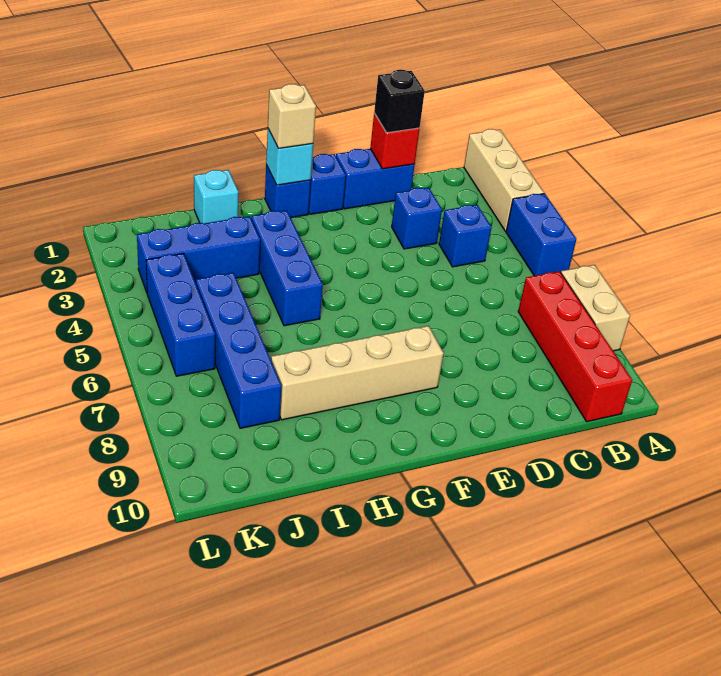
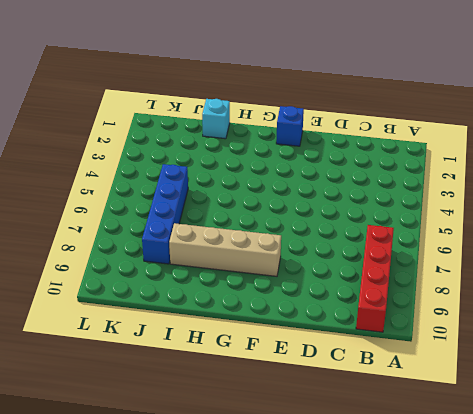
none -> tan brick A1:A3 level 1
none -> blue brick A4:A5 level 1
none -> tan brick A7:A8 level 1

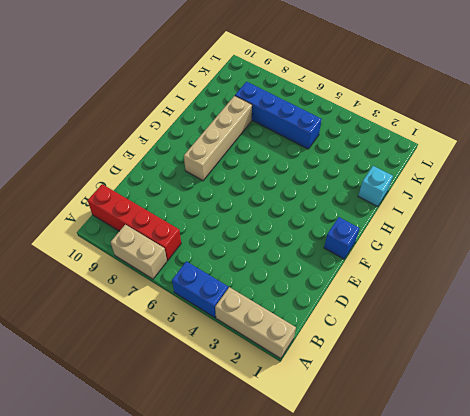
none -> blue brick C4 level 1
none -> blue brick D1:E1 level 1
none -> blue brick D3 level 1

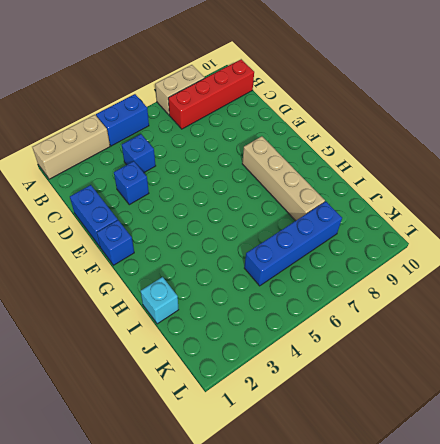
none -> blue brick G1 level 1
none -> blue brick H3:H5 level 1
none -> blue brick I3:K3 level 1

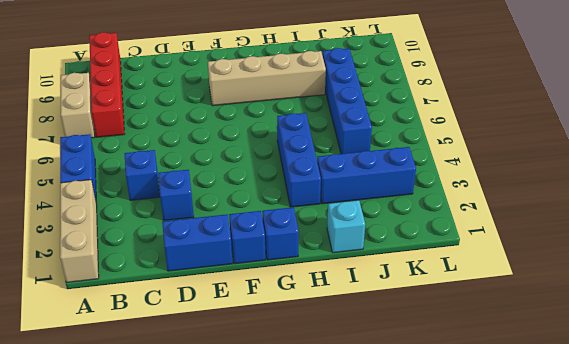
none -> blue brick K4:K6 level 1
none -> red brick D1 level 2
none -> cyan brick G1 level 2

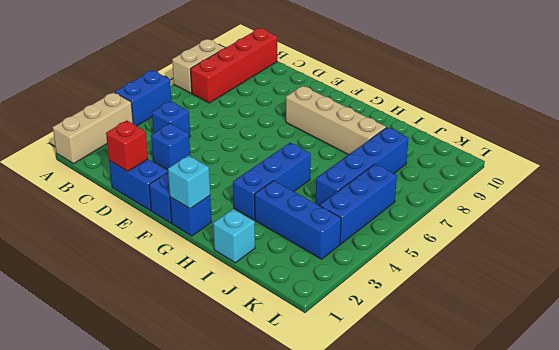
none -> black brick D1 level 3
none -> tan brick G1 level 3

